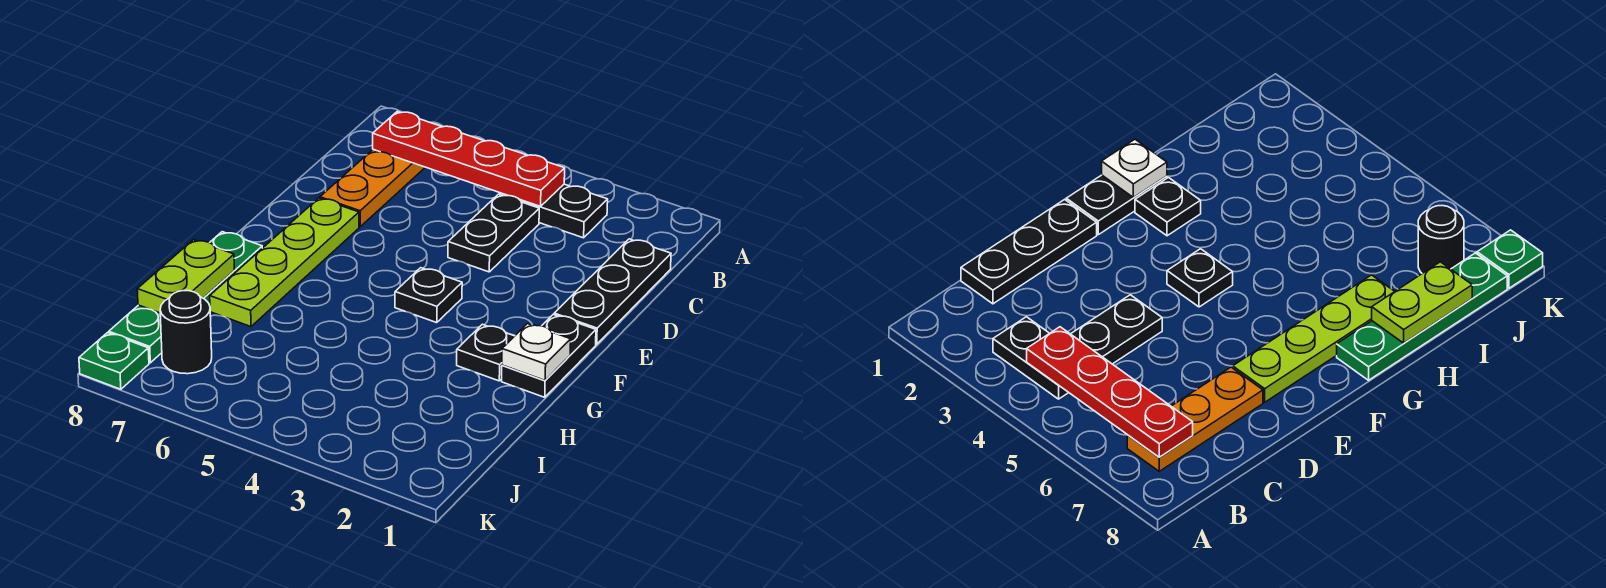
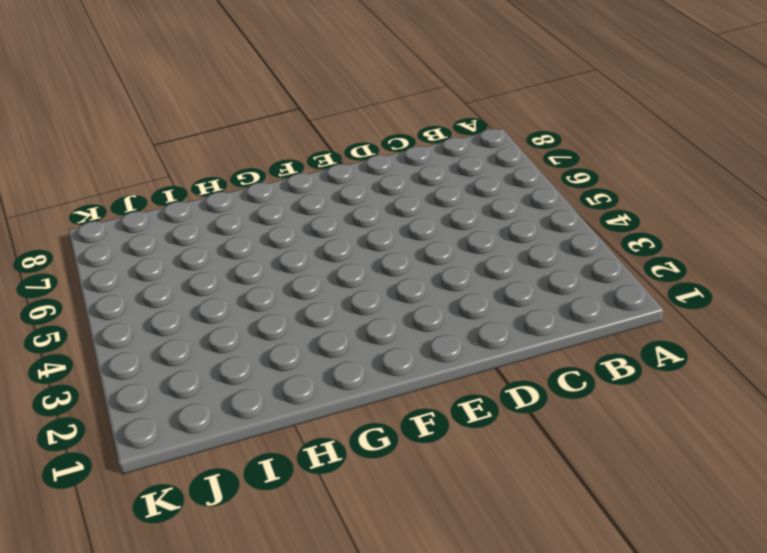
none -> black plate B3:B4 level 1
none -> orange plate B7:D7 level 1
none -> black plate C1:E1 level 1

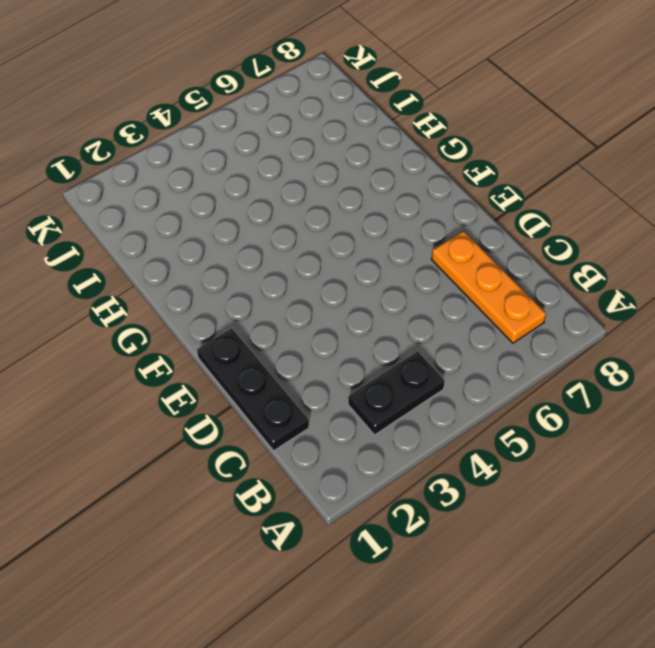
none -> black plate C4:D4 level 1
none -> lime plate E7:H7 level 1
none -> black plate F1:G1 level 1

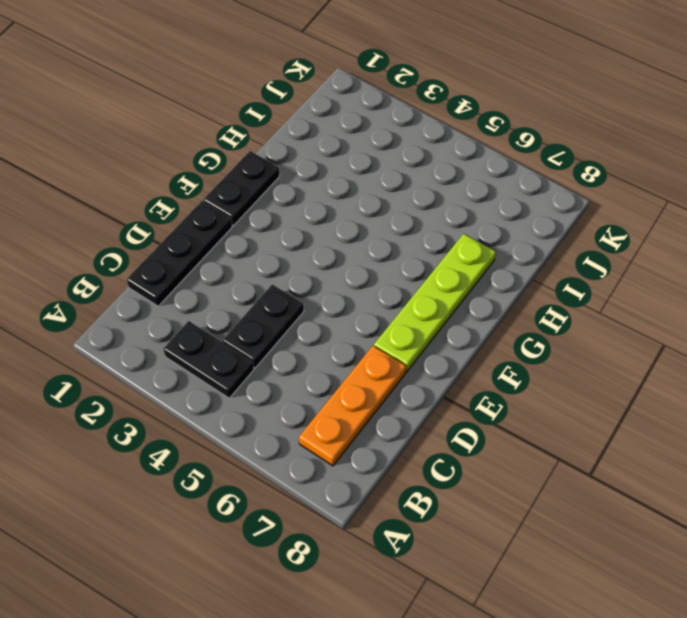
none -> black plate F4 level 1
none -> black plate G2 level 1
none -> green plate G8:J8 level 1

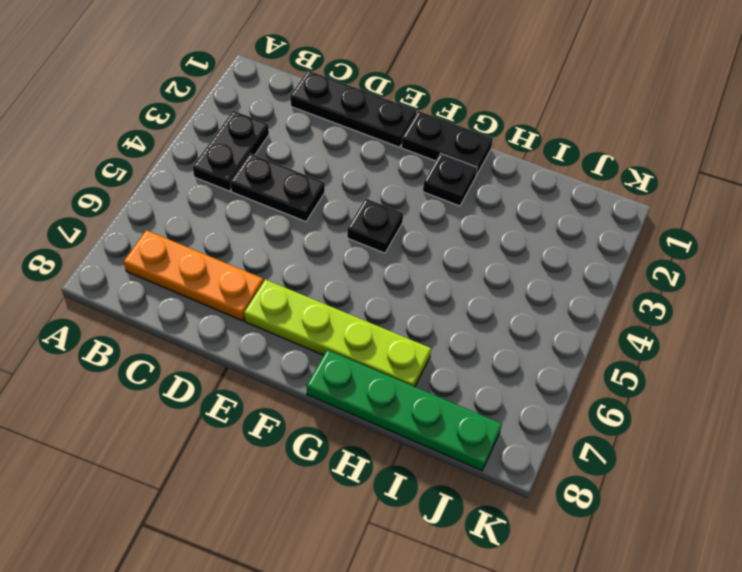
none -> black round brick J7 level 1
none -> green plate K8 level 1
none -> red plate B4:B7 level 2

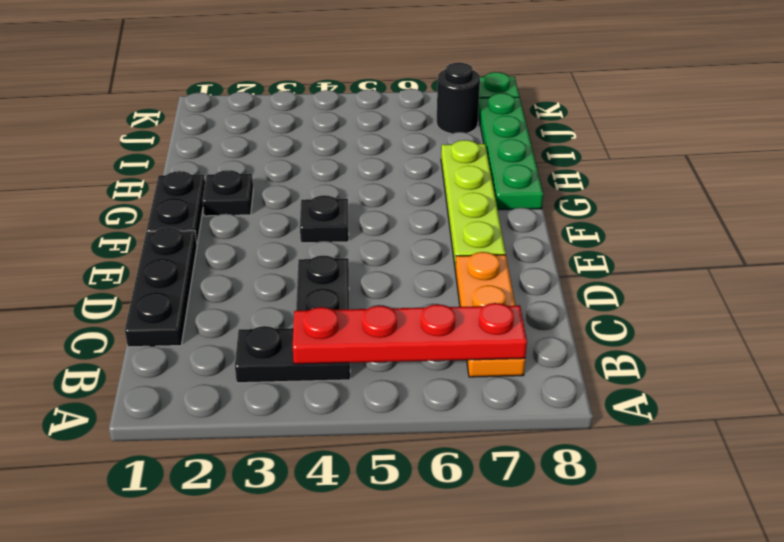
none -> white plate G1 level 2
none -> lime plate H8:I8 level 2

